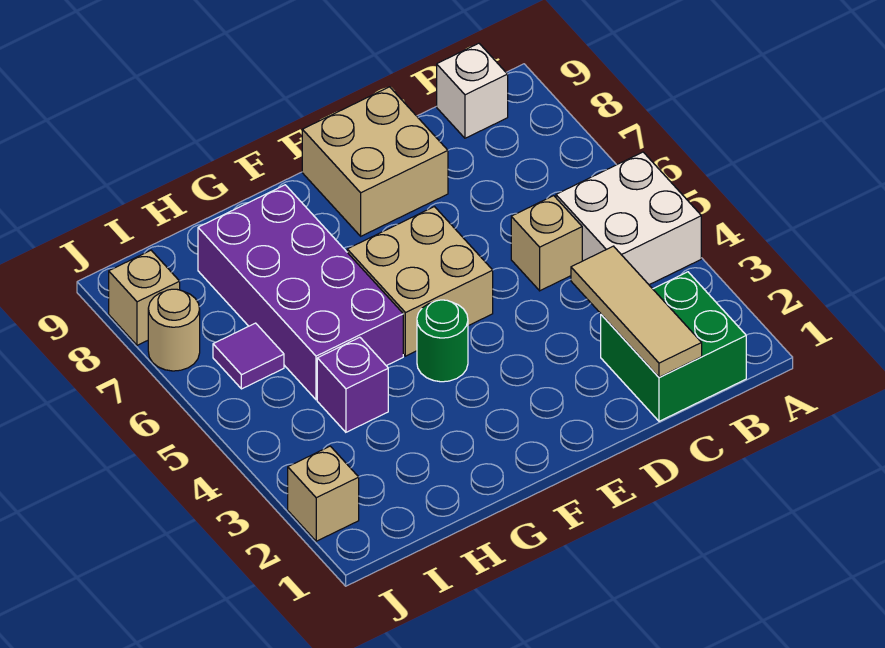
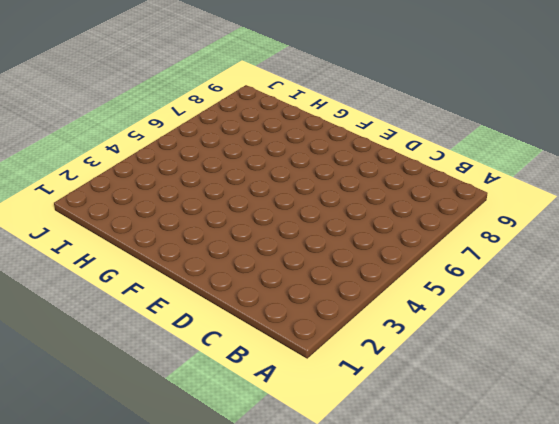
none -> white brick A4:B5 level 1
none -> green brick B1:C2 level 1
none -> white brick B9 level 1

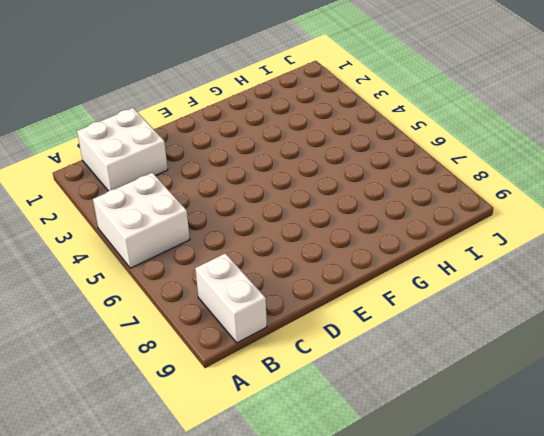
white brick B1:C2 level 1 -> green brick B1:C2 level 1
white brick B8:B9 level 1 -> white brick B9 level 1
none -> tan brick C5 level 1
none -> tan brick D8:E9 level 1
none -> tan brick E5:F6 level 1

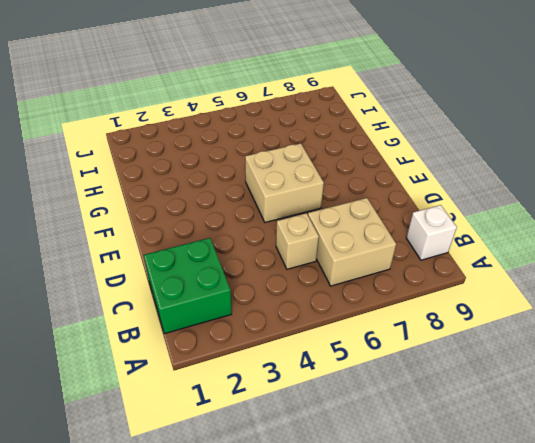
tan brick B6:C7 level 1 -> tan brick D8:E9 level 1
none -> white brick A4:B5 level 1
none -> green round brick F4 level 1
none -> purple brick G5:H8 level 1

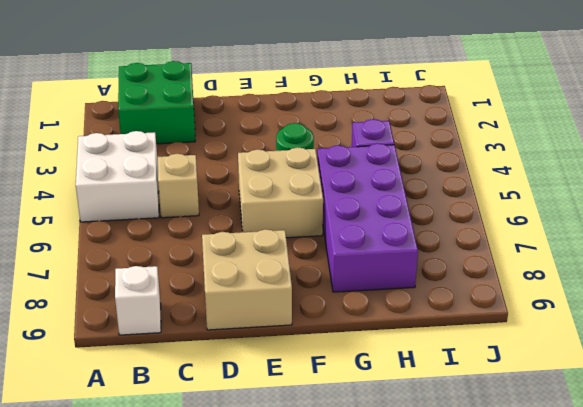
none -> purple tile I6 level 1
none -> tan brick J2 level 1
none -> tan round brick J7 level 1

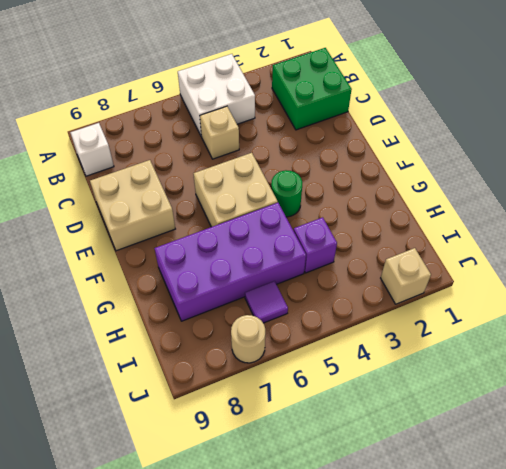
none -> tan brick J8 level 1
none -> tan tile C1:C3 level 2

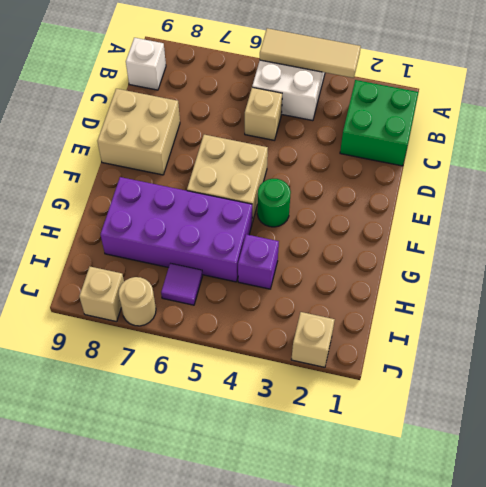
tan tile A3:A5 level 2 -> tan tile C1:C3 level 2

